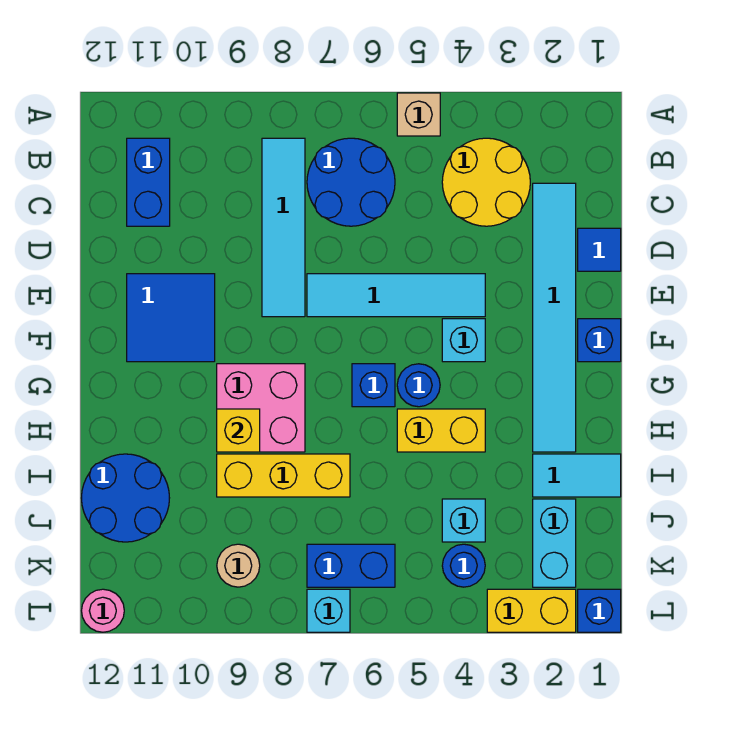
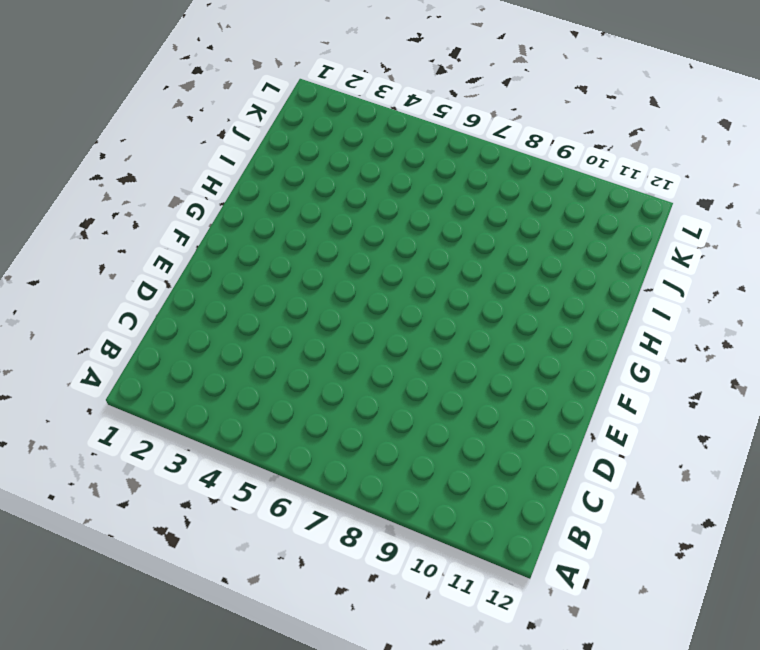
none -> tan brick A5 level 1
none -> yellow round brick B3:C4 level 1
none -> blue round brick B6:C7 level 1

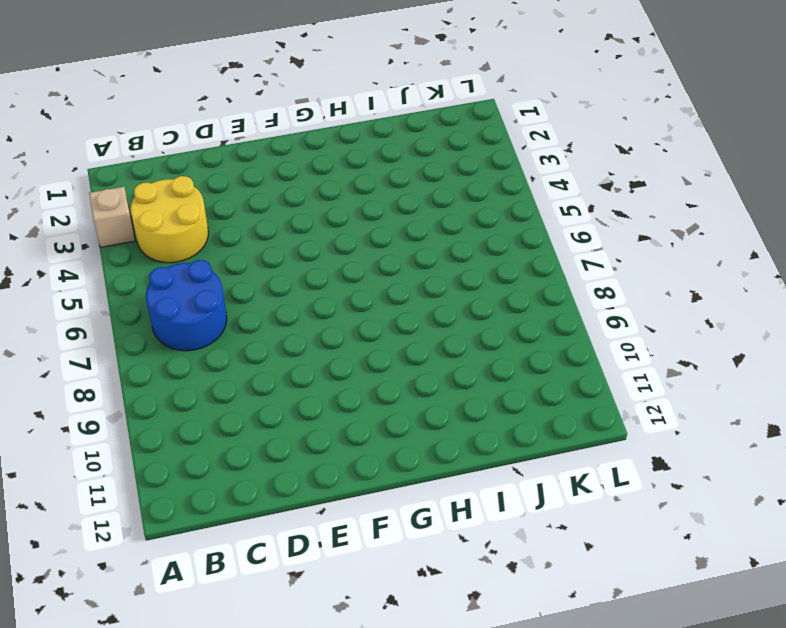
tan brick A3 level 1 -> tan brick A5 level 1
none -> cyan tile B8:E8 level 1
none -> blue brick B11:C11 level 1
none -> cyan tile C2:H2 level 1

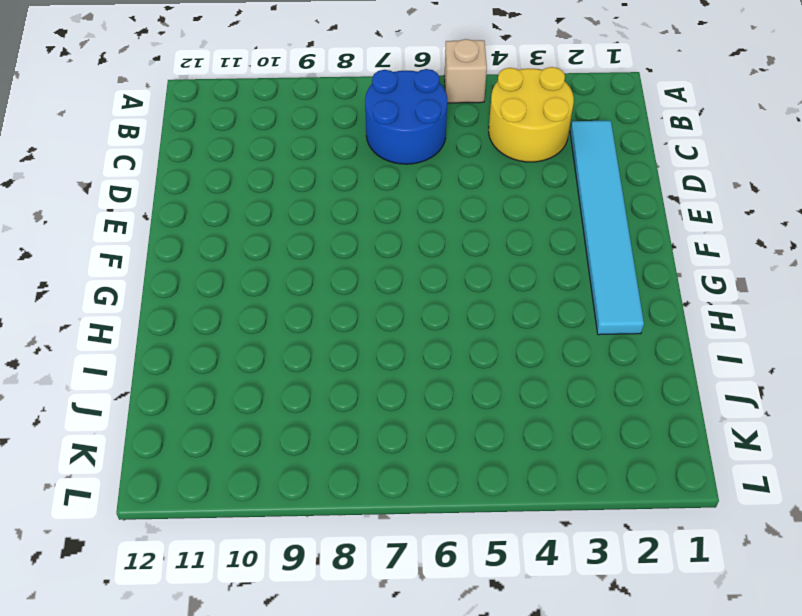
none -> cyan tile B8:E8 level 1
none -> blue brick B11:C11 level 1
none -> blue tile D1 level 1

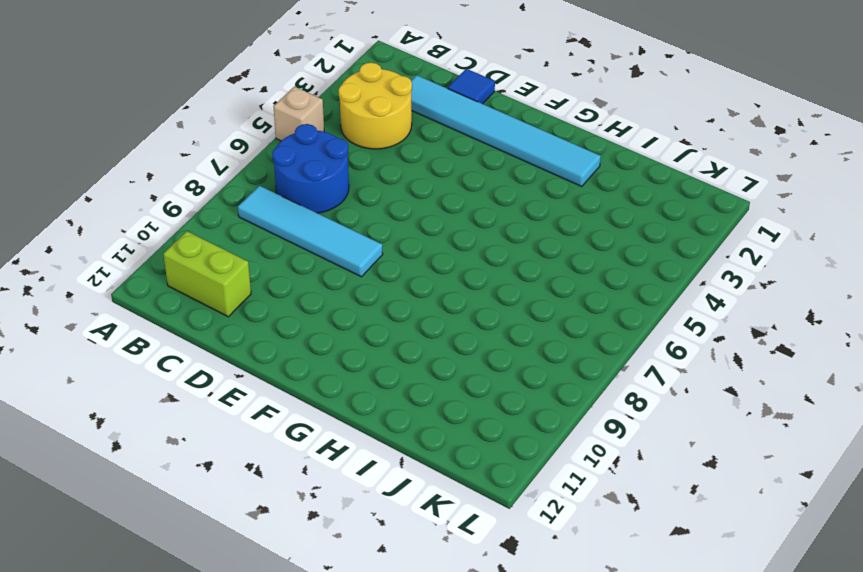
lime brick B11:C11 level 1 -> blue brick B11:C11 level 1
none -> cyan tile E4:E7 level 1
none -> blue tile E10:F11 level 1
none -> blue brick F1 level 1

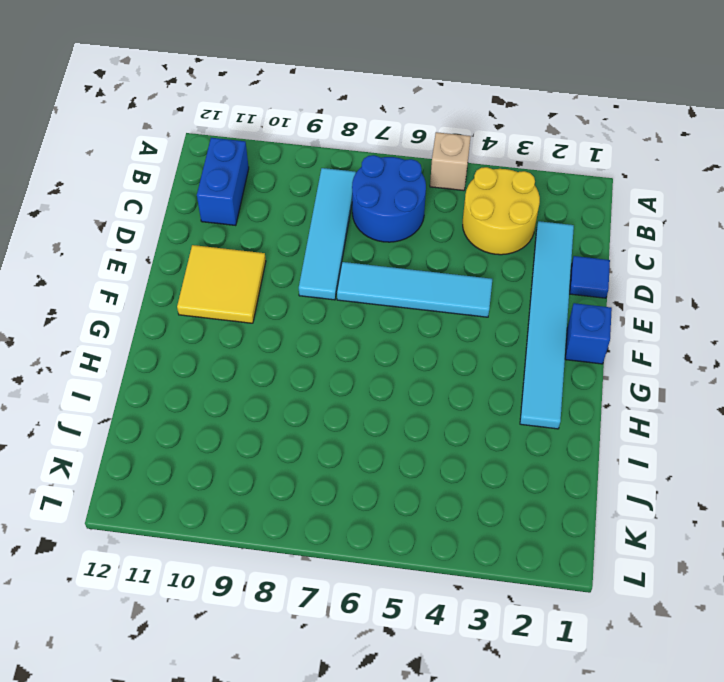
yellow tile E10:F11 level 1 -> blue tile E10:F11 level 1
none -> cyan brick F4 level 1
none -> blue round brick G5 level 1
none -> blue brick G6 level 1

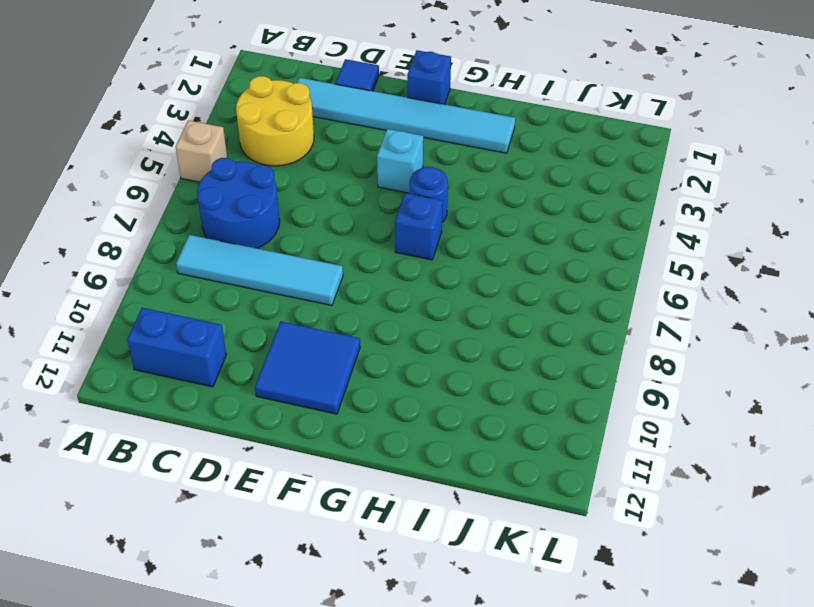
none -> cyan tile E4:E7 level 1
none -> pink brick G8:H9 level 1
none -> yellow brick H4:H5 level 1

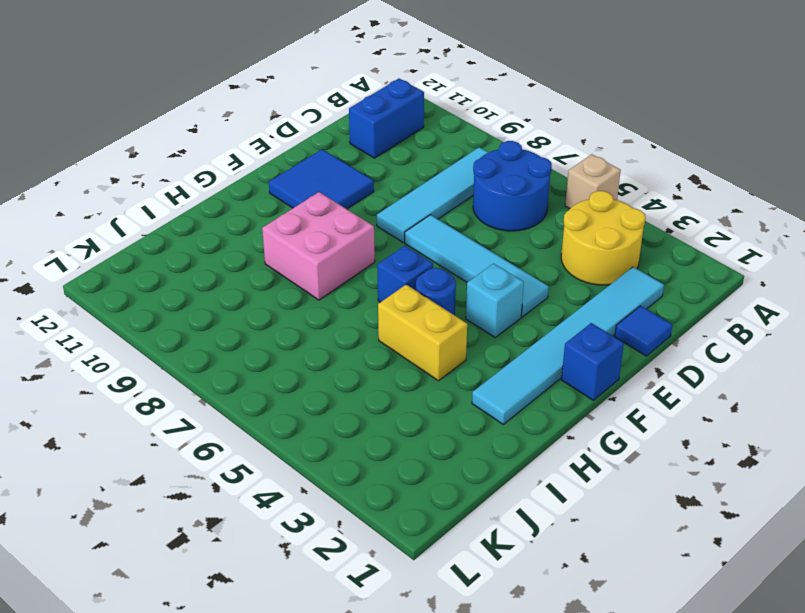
none -> cyan tile I1:I2 level 1
none -> yellow brick I7:I9 level 1
none -> blue round brick I11:J12 level 1

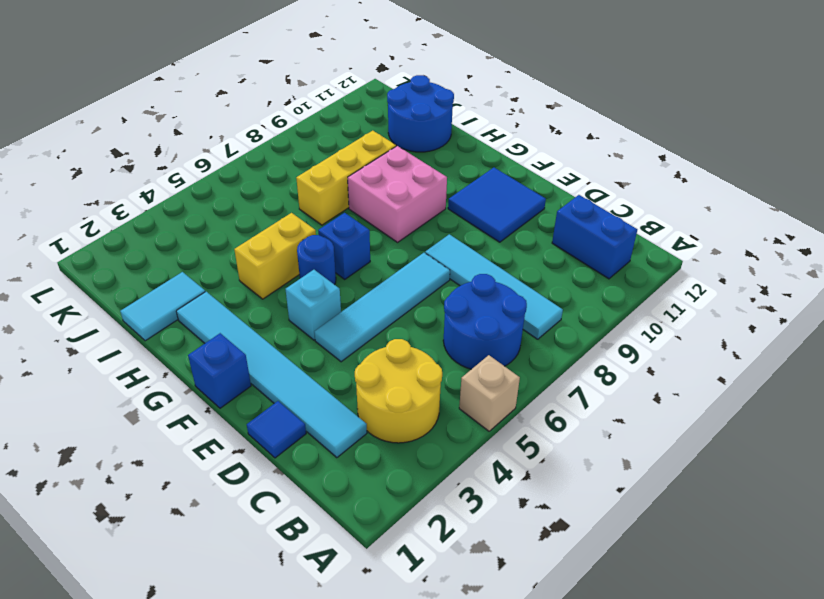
none -> cyan brick J2:K2 level 1
none -> cyan brick J4 level 1
none -> blue round brick K4 level 1

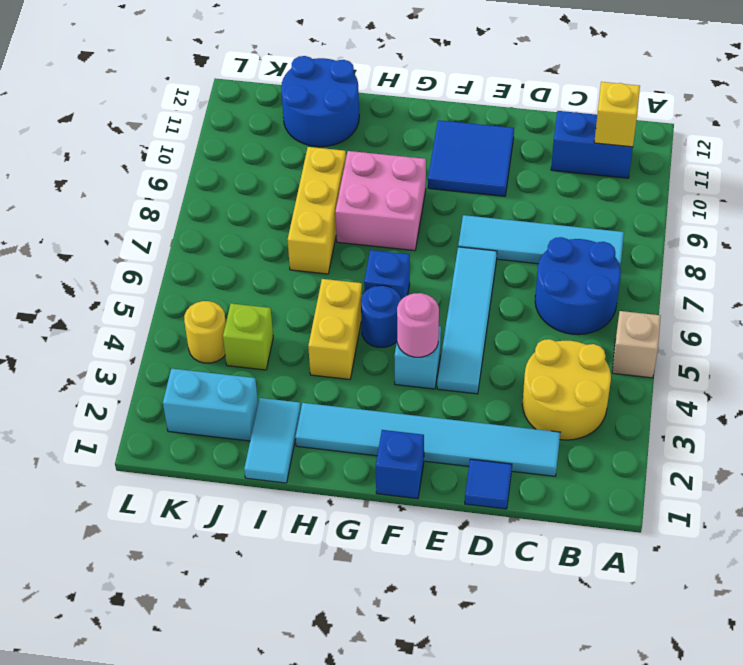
yellow brick B11 level 2 -> yellow brick H9 level 2
pink round brick F4 level 2 -> pink round brick L12 level 1
lime brick J4 level 1 -> cyan brick J4 level 1
yellow round brick K4 level 1 -> blue round brick K4 level 1
none -> blue brick K6:K7 level 1
none -> tan round brick K9 level 1
none -> blue brick L1 level 1

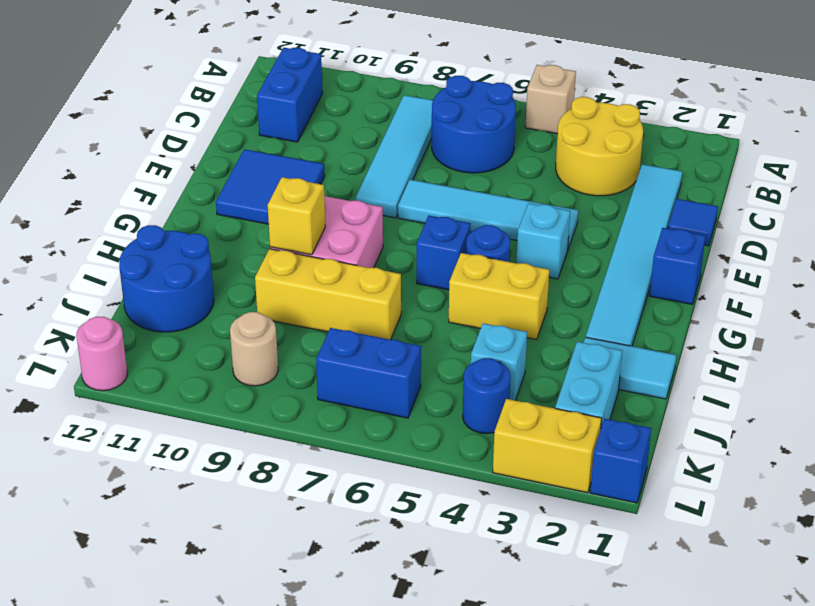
none -> cyan brick L7 level 1

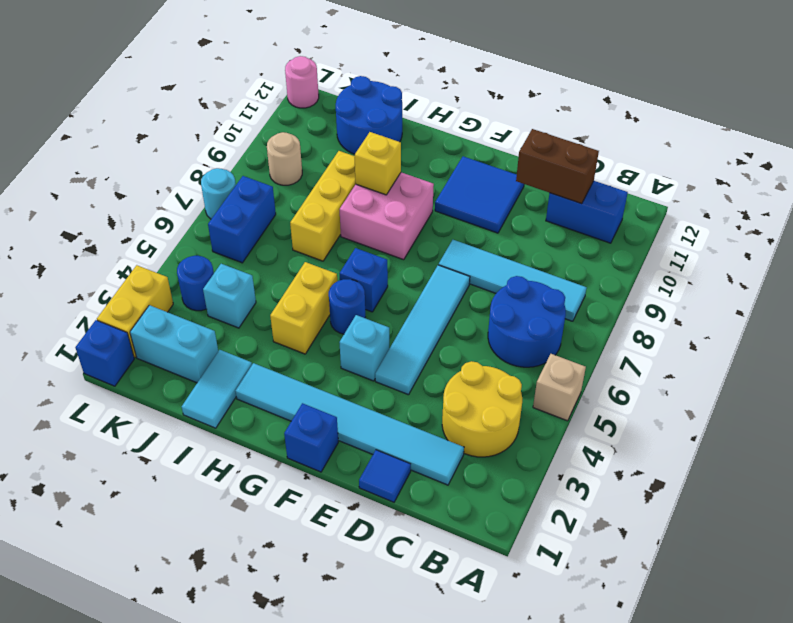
brown brick C11:D11 level 2 -> none
cyan round brick L7 level 1 -> cyan brick L7 level 1

